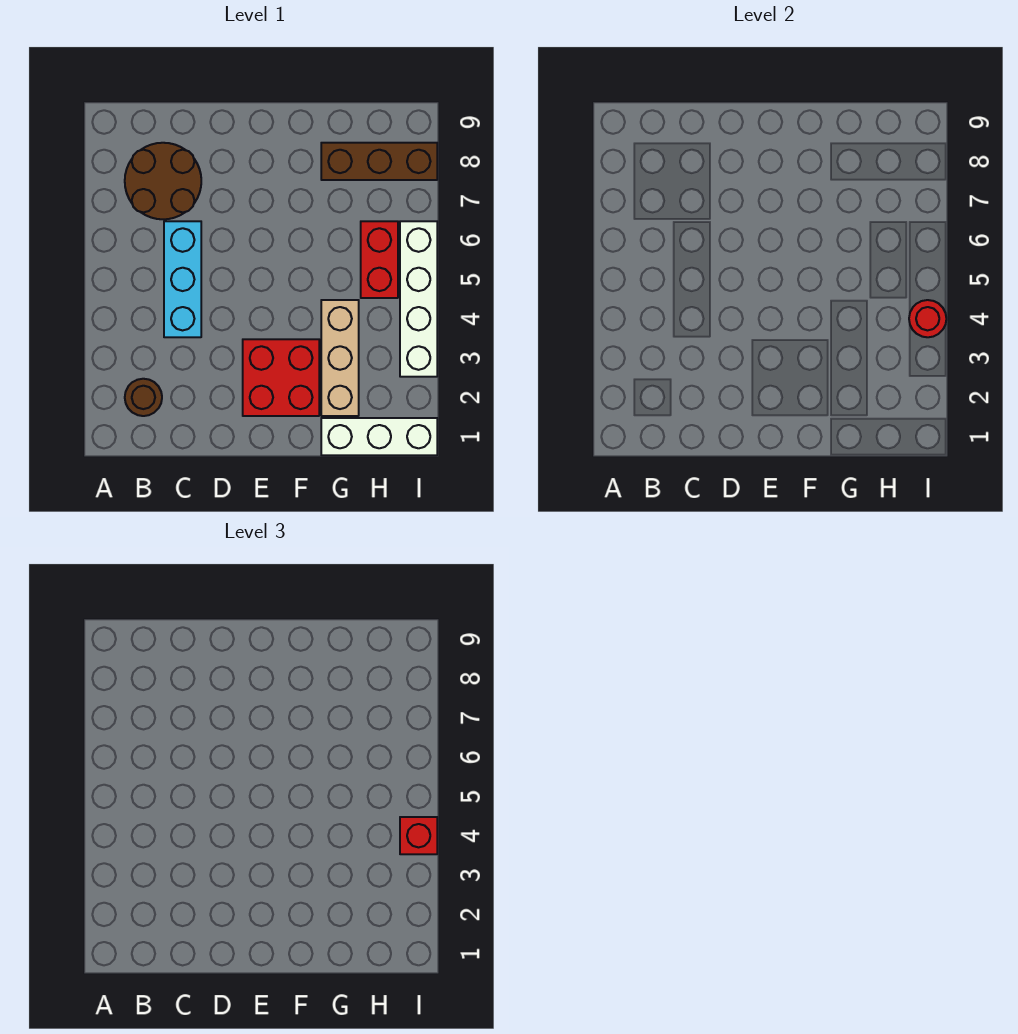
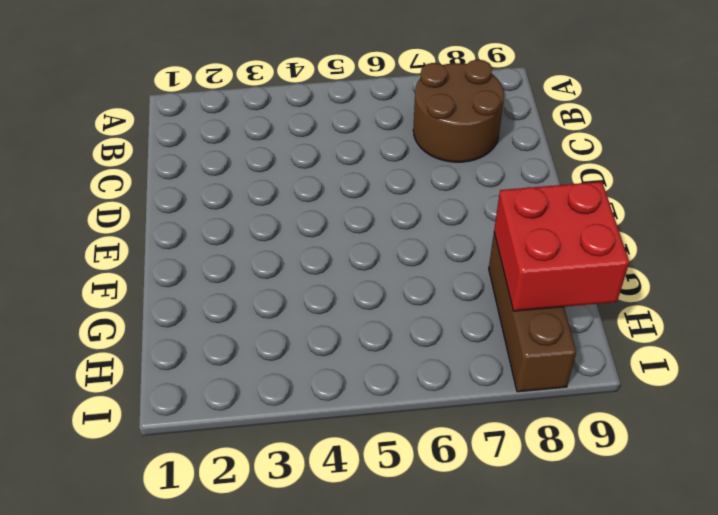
red brick G8:H9 level 2 -> red brick E2:F3 level 1
none -> brown round brick B2 level 1
none -> cyan brick C4:C6 level 1

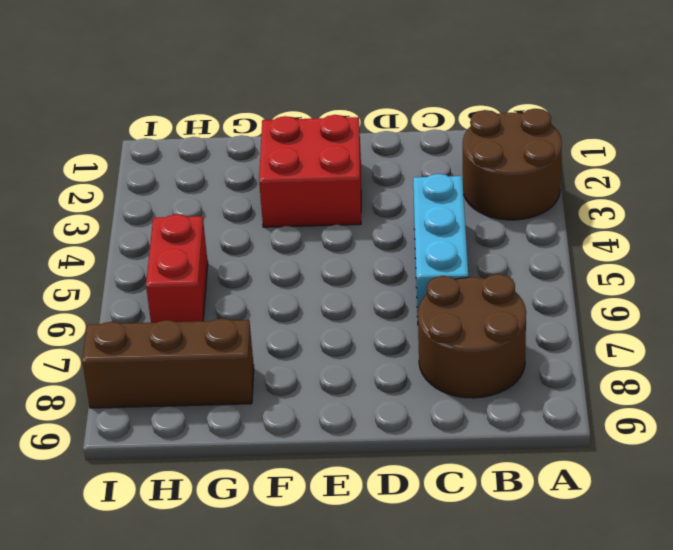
brown round brick A2:B3 level 1 -> brown round brick B2 level 1
none -> white brick G1:I1 level 1
none -> tan brick G2:G4 level 1

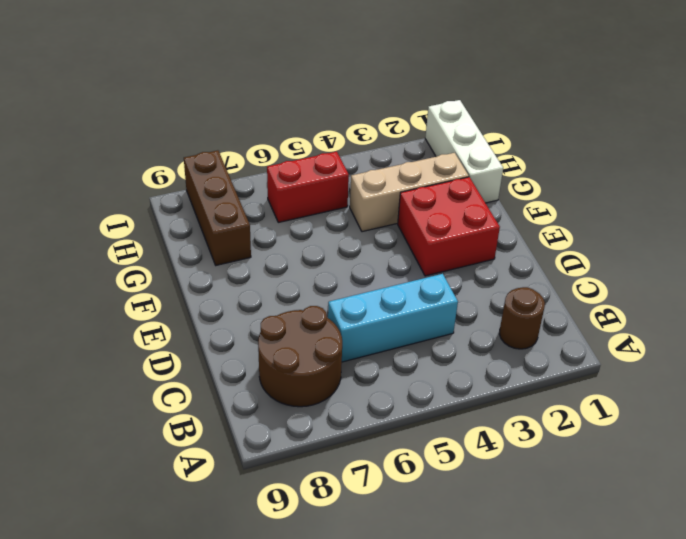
none -> white brick I3:I6 level 1
none -> red round brick I4 level 2

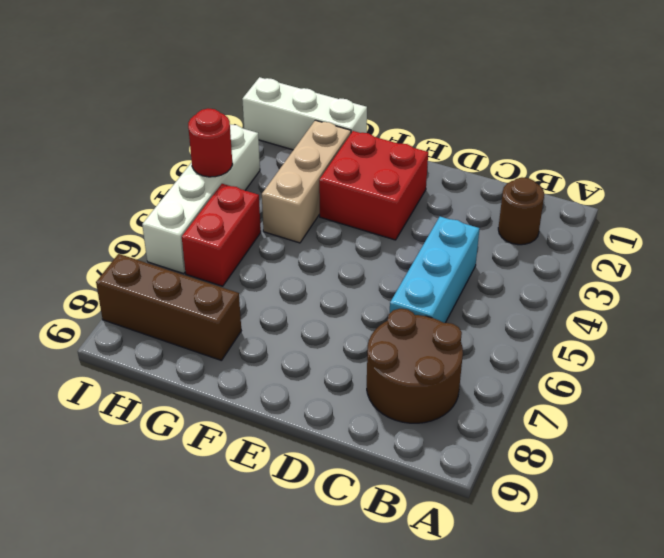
none -> red brick I4 level 3

